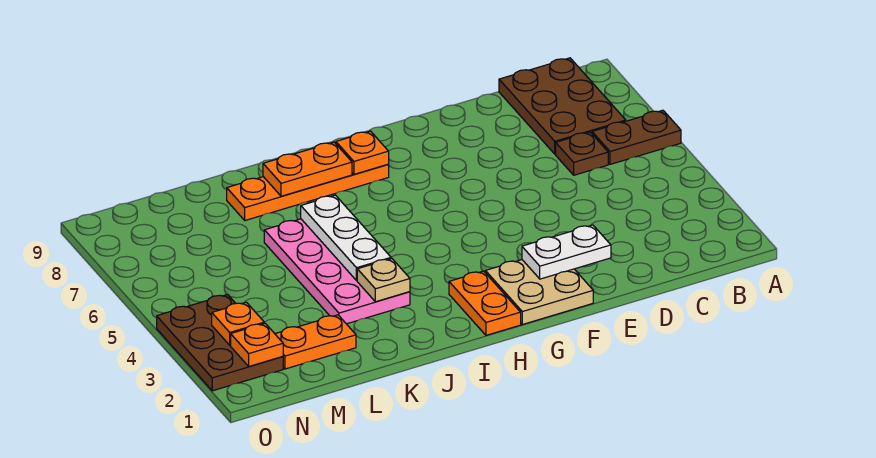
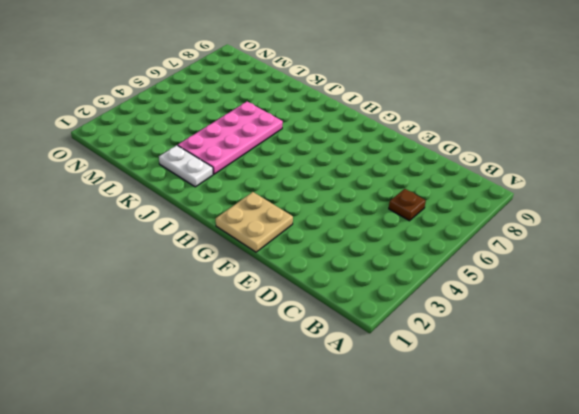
white plate J2:K2 level 1 -> white plate E2:F2 level 2
none -> brown plate A6:B6 level 1
none -> brown plate B7:C9 level 1
none -> orange plate H1:H2 level 1

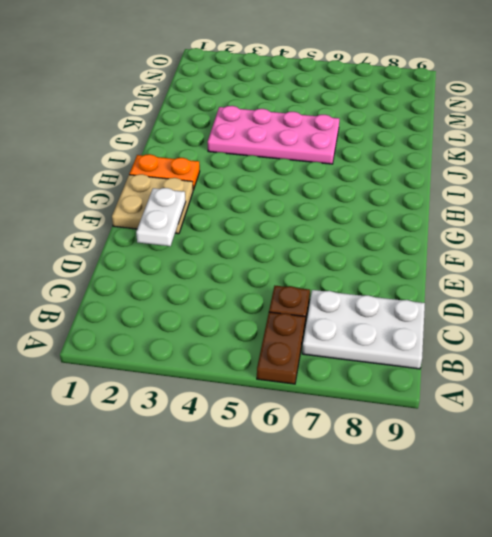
white plate B7:C9 level 1 -> brown plate B7:C9 level 1
none -> orange plate H8:K8 level 1
none -> orange plate L2:M2 level 1
none -> brown plate N2:O4 level 1

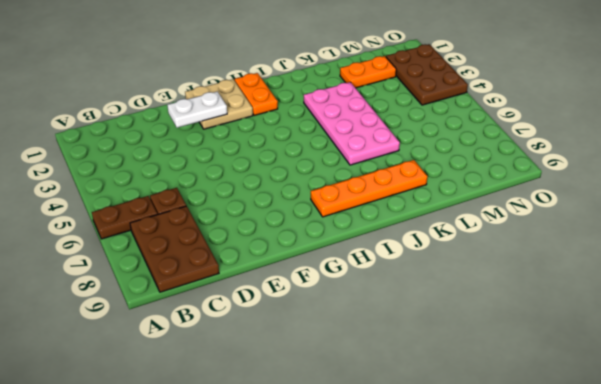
none -> orange plate H8 level 2
none -> orange plate I8:J8 level 2
none -> tan plate J3 level 2

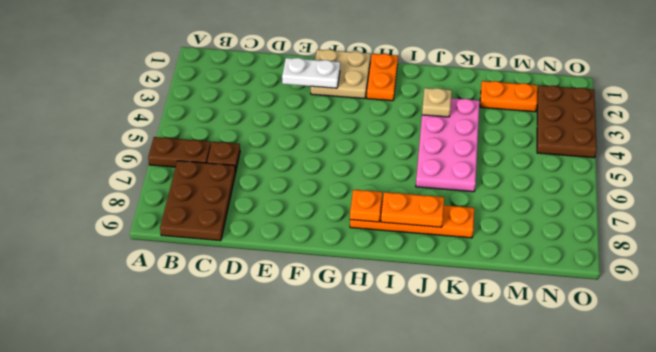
none -> white plate J4:J6 level 2
none -> orange plate N2 level 2
none -> orange plate N3 level 2

